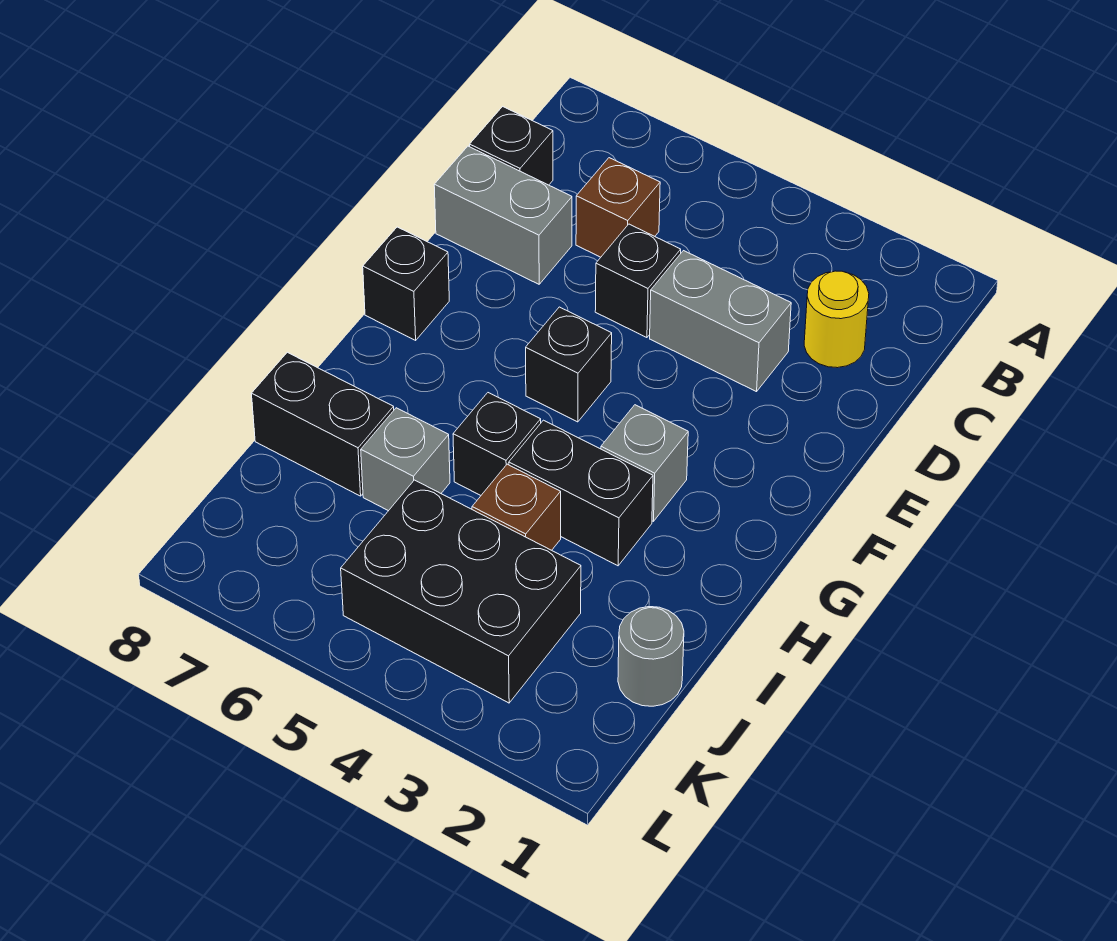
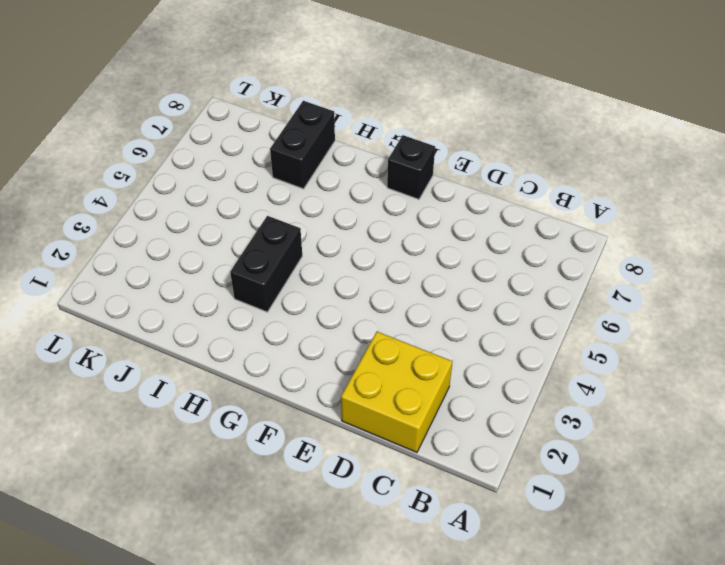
yellow brick C1:D2 level 1 -> yellow round brick C2 level 1
none -> brown brick C6 level 1
none -> black brick C8 level 1
none -> grey brick D3:D4 level 1

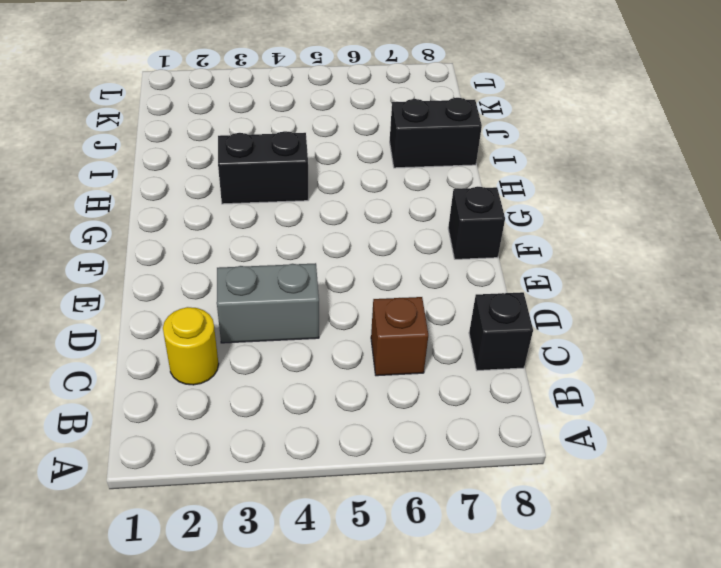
none -> black brick D5 level 1
none -> grey brick D7:D8 level 1
none -> black brick F5 level 1

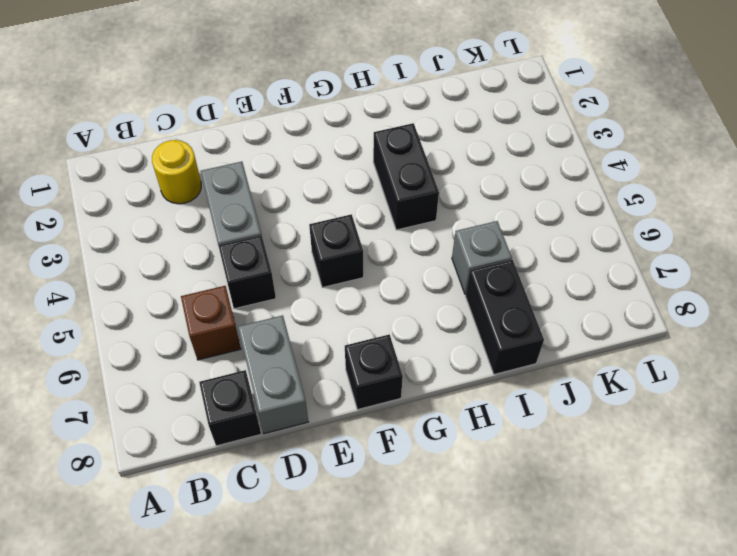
none -> grey brick G3 level 1
none -> black brick H5 level 1
none -> brown brick I4 level 1

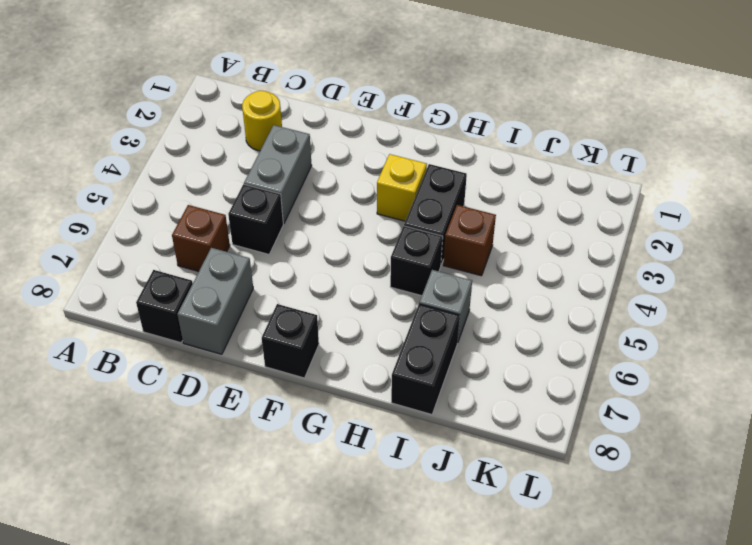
yellow brick G3 level 1 -> grey brick G3 level 1
none -> black brick F5 level 1
none -> grey round brick J1 level 1
none -> black brick J3:K5 level 1

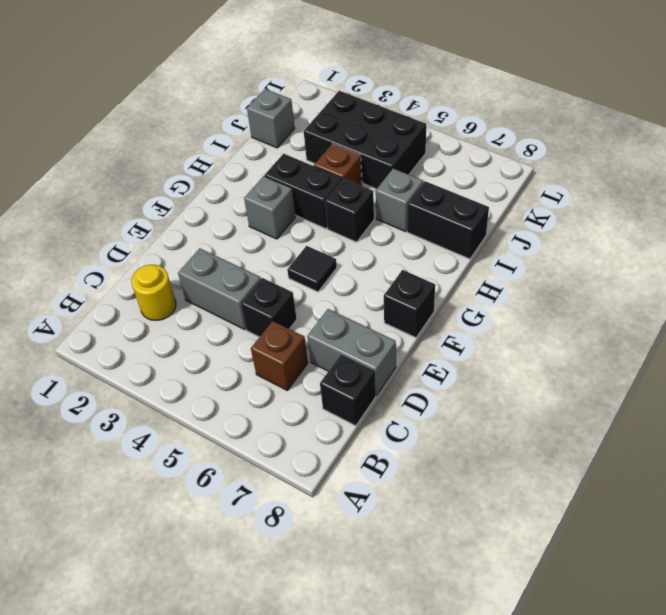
black tile F5 level 1 -> black brick F5 level 1
grey brick J1 level 1 -> grey round brick J1 level 1

